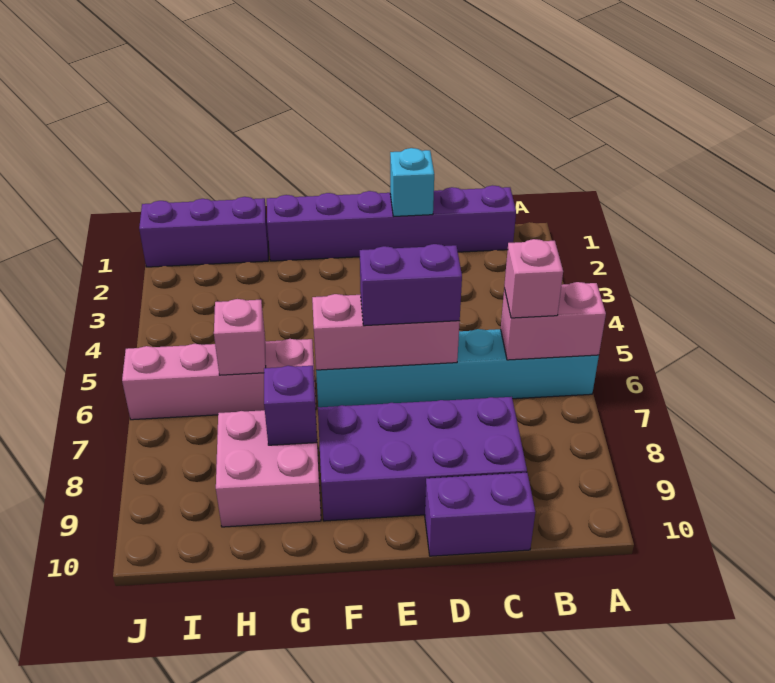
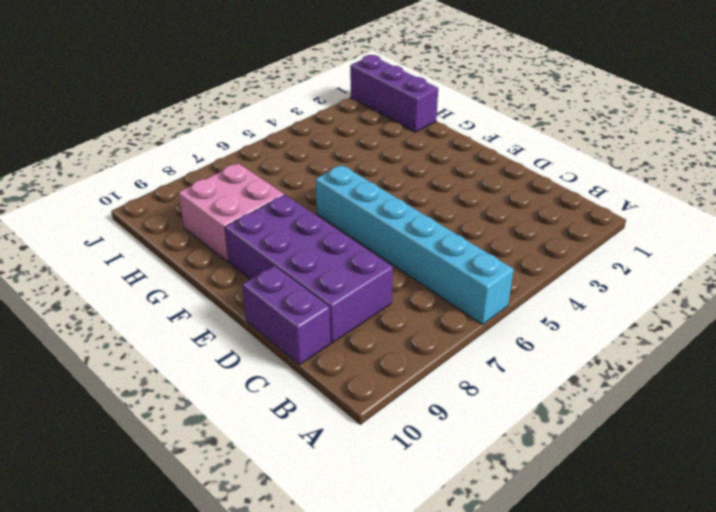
none -> purple brick B1:G1 level 1
none -> pink brick G6:J6 level 1
none -> pink brick A6:B6 level 2

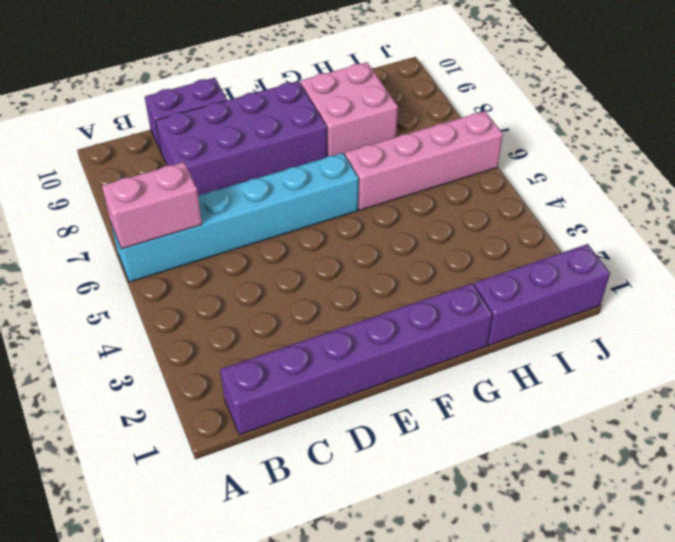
none -> cyan brick D1 level 2
none -> pink brick D6:F6 level 2
none -> purple brick G8 level 2

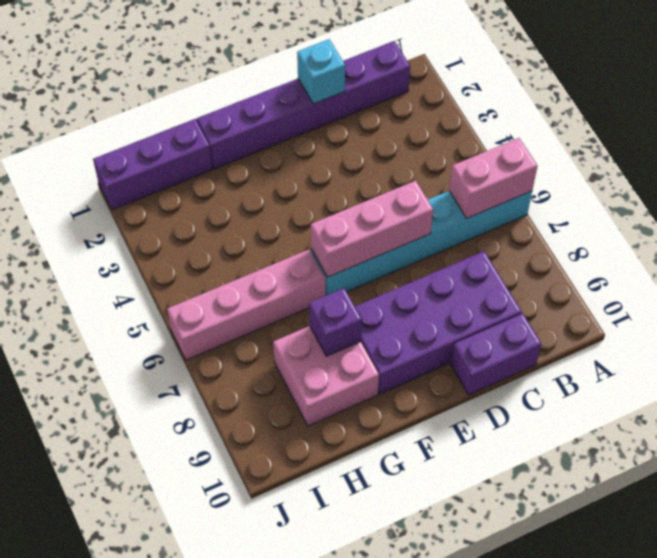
none -> pink brick H6 level 2
none -> pink brick B6 level 3
none -> purple brick D6:E6 level 3

